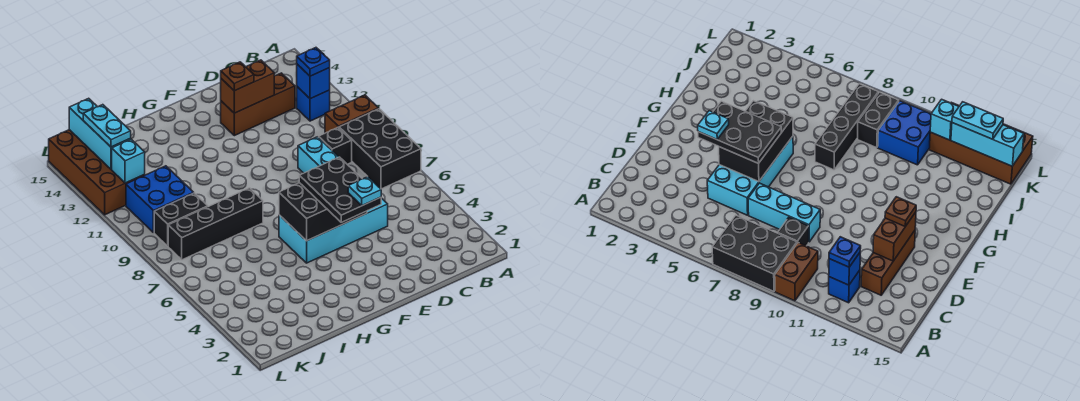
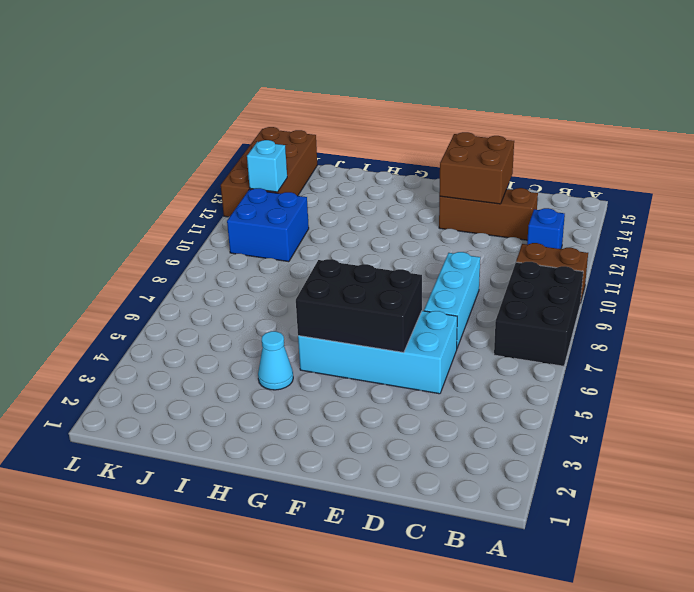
brown brick D13:E14 level 2 -> brown brick D13:E13 level 2
cyan cone H4 level 1 -> none
none -> black brick C9 level 1
none -> black brick H8:K8 level 1
none -> black brick J9:K9 level 1

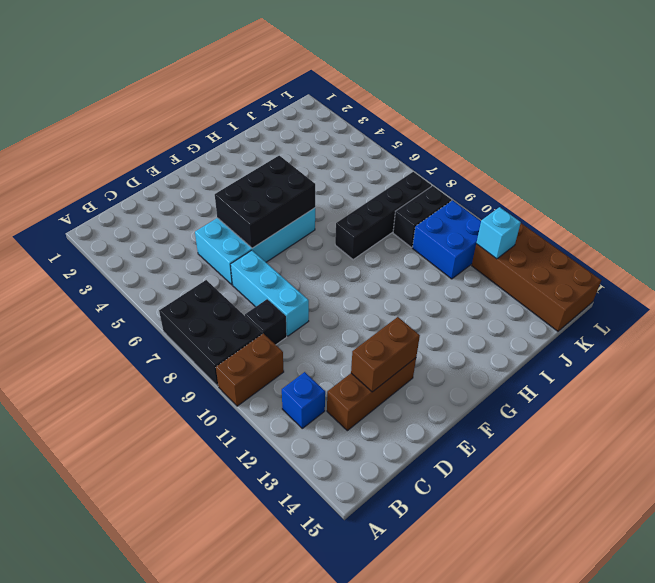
none -> blue brick B12 level 2
none -> cyan brick K13:K15 level 2
none -> blue plate B12 level 3

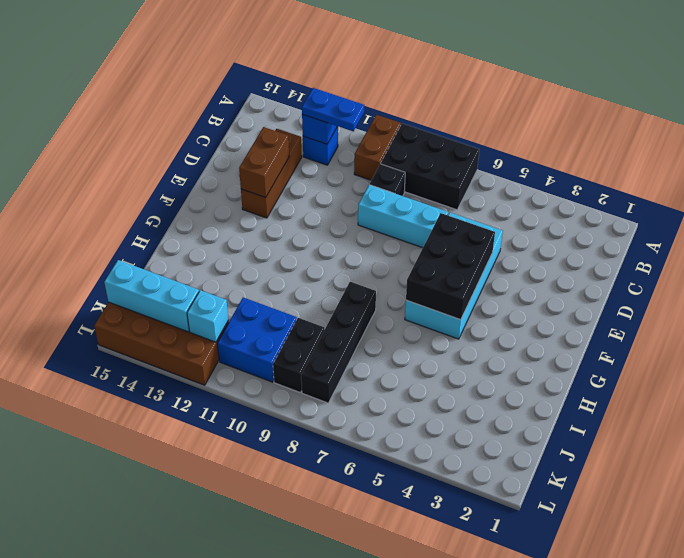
blue plate B11:B12 level 3 -> blue plate B12 level 3
none -> black plate E4:F6 level 3
none -> brown plate E13 level 3
none -> cyan plate K13:K14 level 3

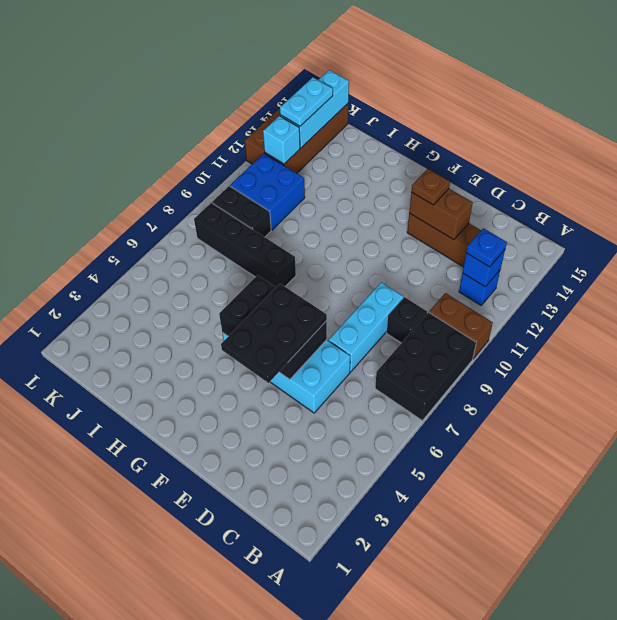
none -> cyan plate E4 level 4

